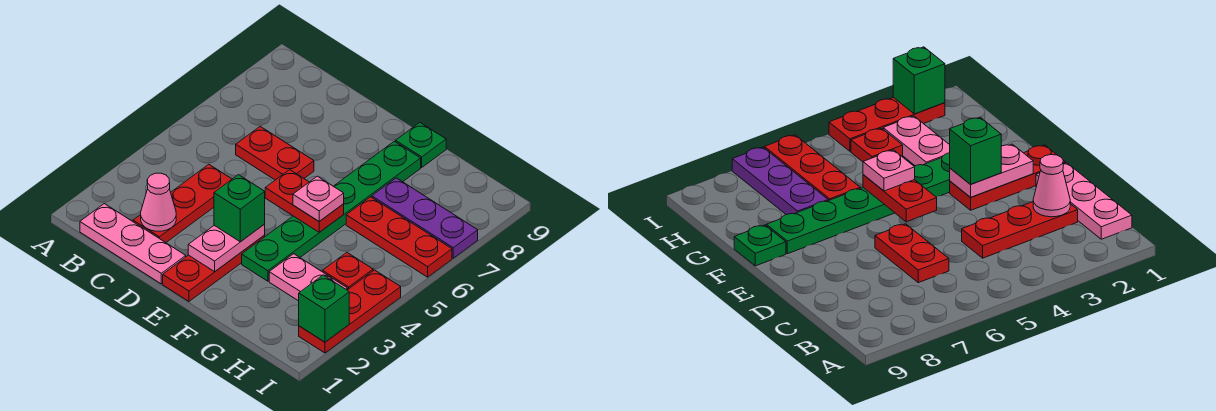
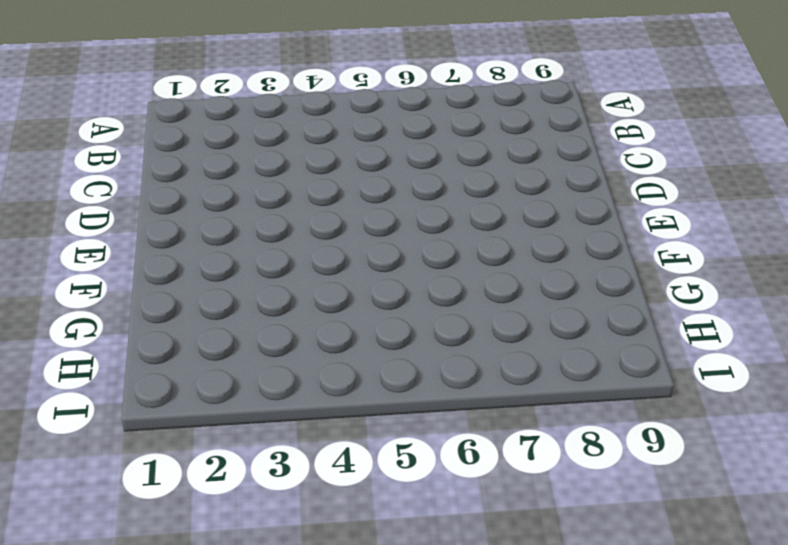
none -> pink plate B1:D1 level 1
none -> red plate C2:C4 level 1
none -> red plate C6:D6 level 1

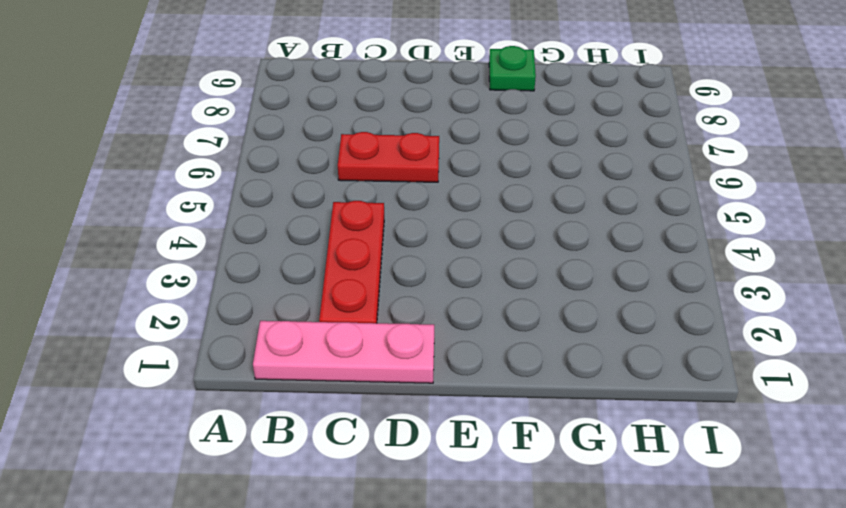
none -> red plate E1:E3 level 1
none -> green plate F3:F8 level 1
none -> pink plate G3:H3 level 1

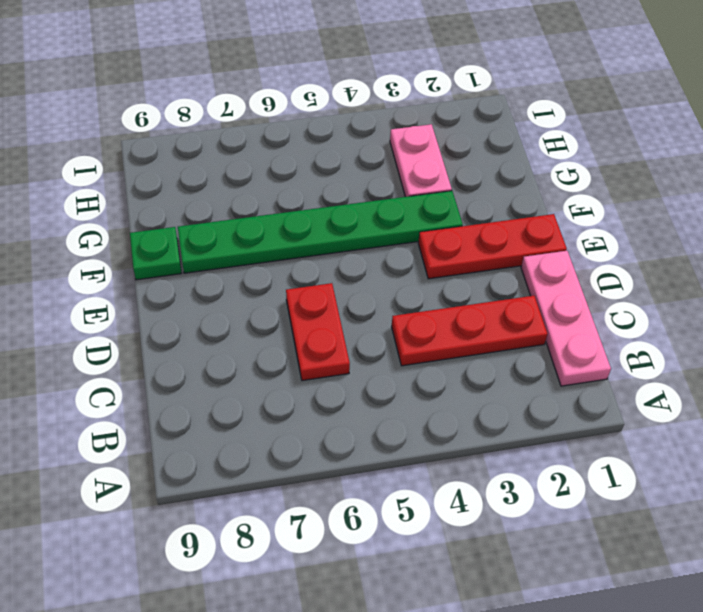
none -> red plate G6:I6 level 1
none -> purple plate G7:I7 level 1
none -> red plate H4 level 1

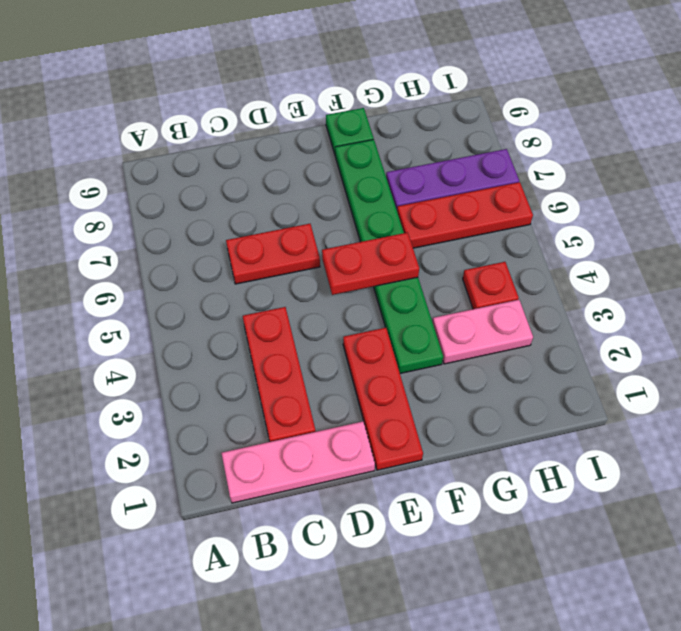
none -> red plate I2:I4 level 1
none -> pink cone C2 level 2
none -> pink plate E2:E3 level 2

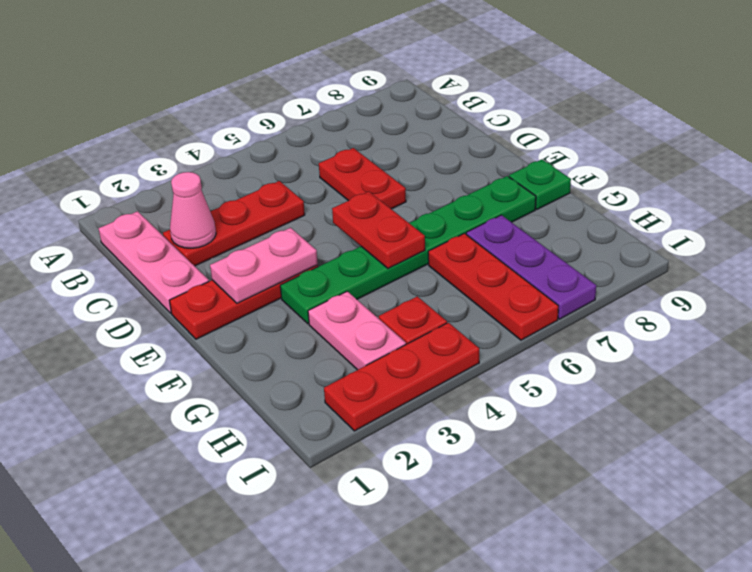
none -> green brick I2 level 2
none -> green brick E3 level 3
none -> pink plate F5 level 3

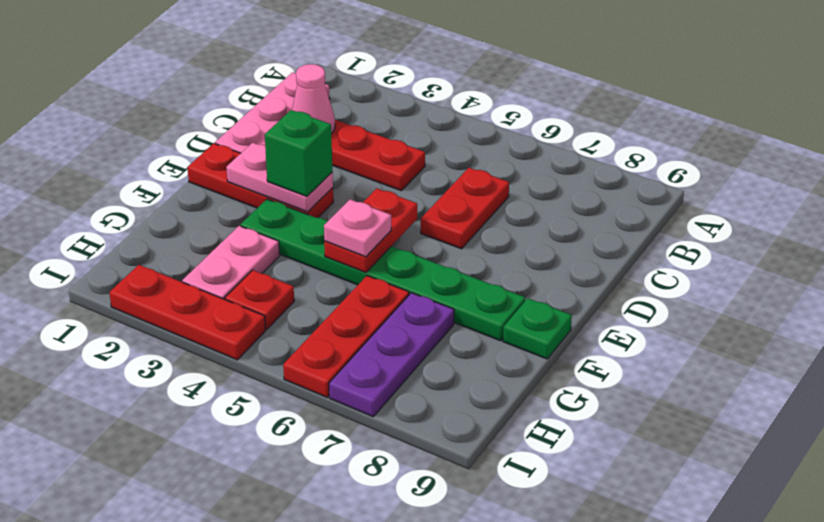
none -> green brick I2 level 2

